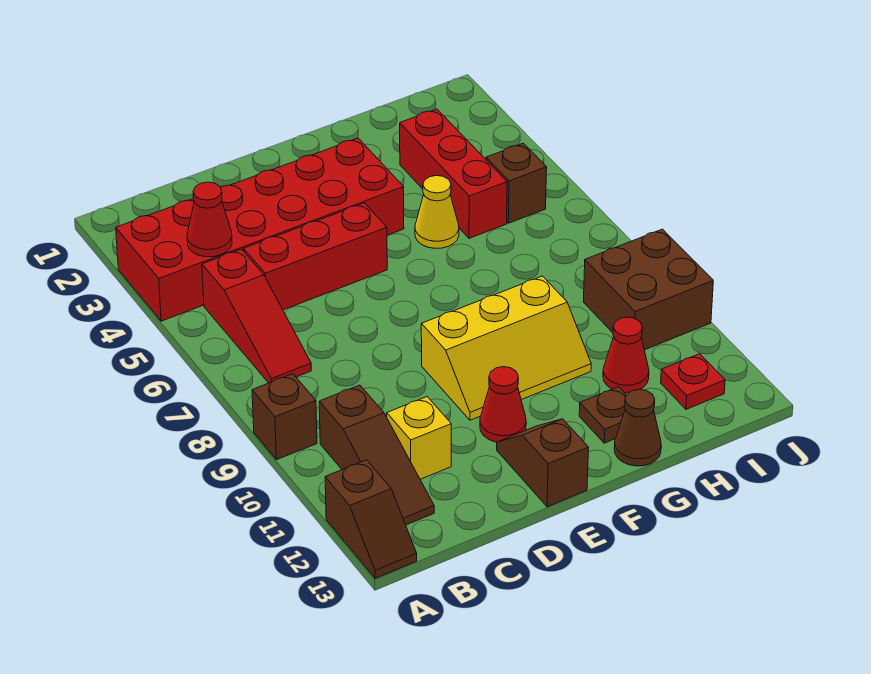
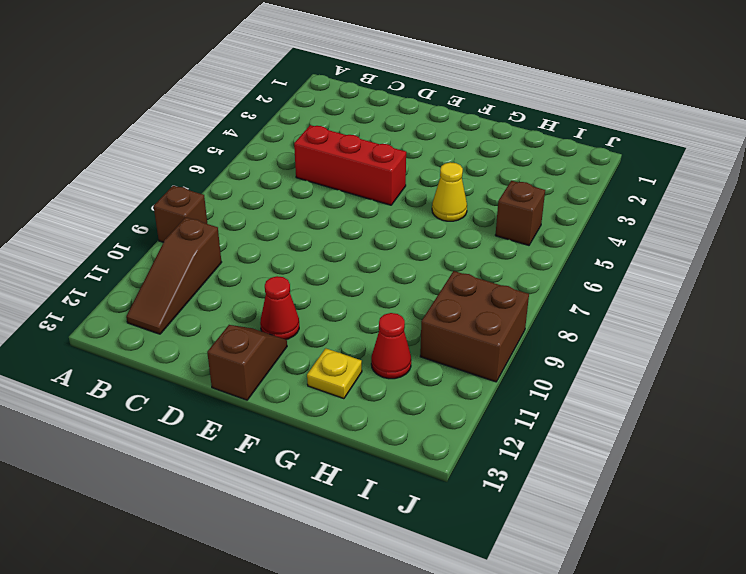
yellow plate G12 level 1 -> brown plate G12 level 1
none -> red brick A3:F4 level 1
none -> brown slope A12:A13 level 1 top 12
none -> red slope B5:B7 level 1 top 5

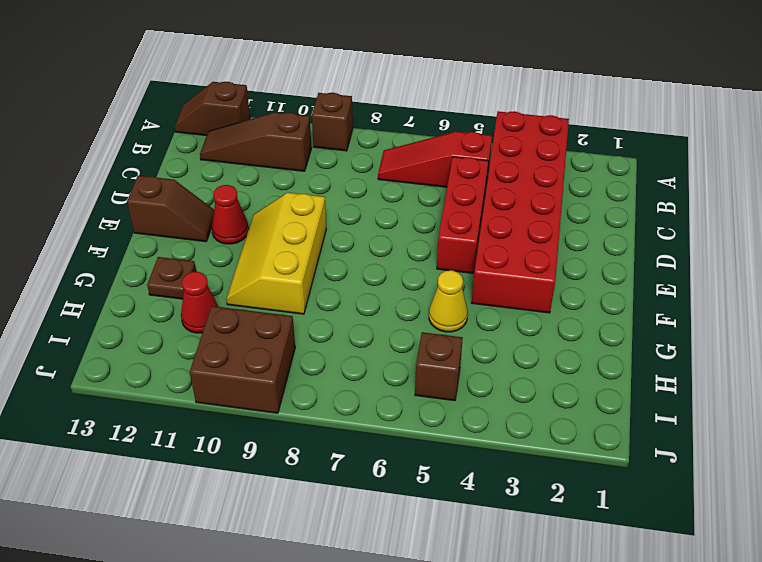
none -> yellow brick C11 level 1
none -> brown cone G13 level 1
none -> red brick H3:H5 level 1

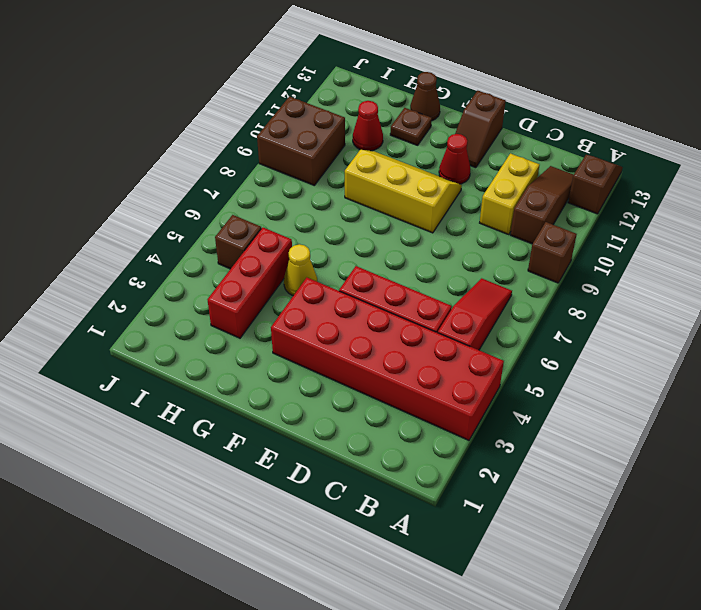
yellow brick C10:C11 level 1 -> yellow brick C11 level 1
none -> red plate I12 level 1
none -> red cone B4 level 2

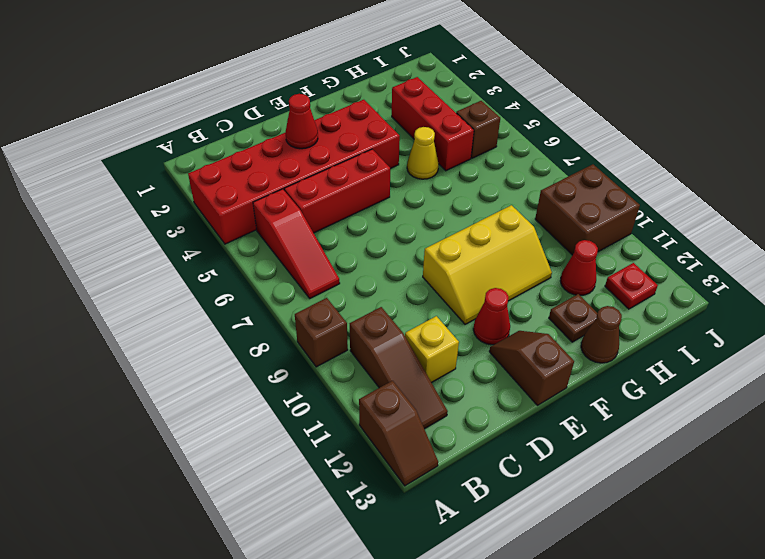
red cone D3 level 2 -> red cone B4 level 2

